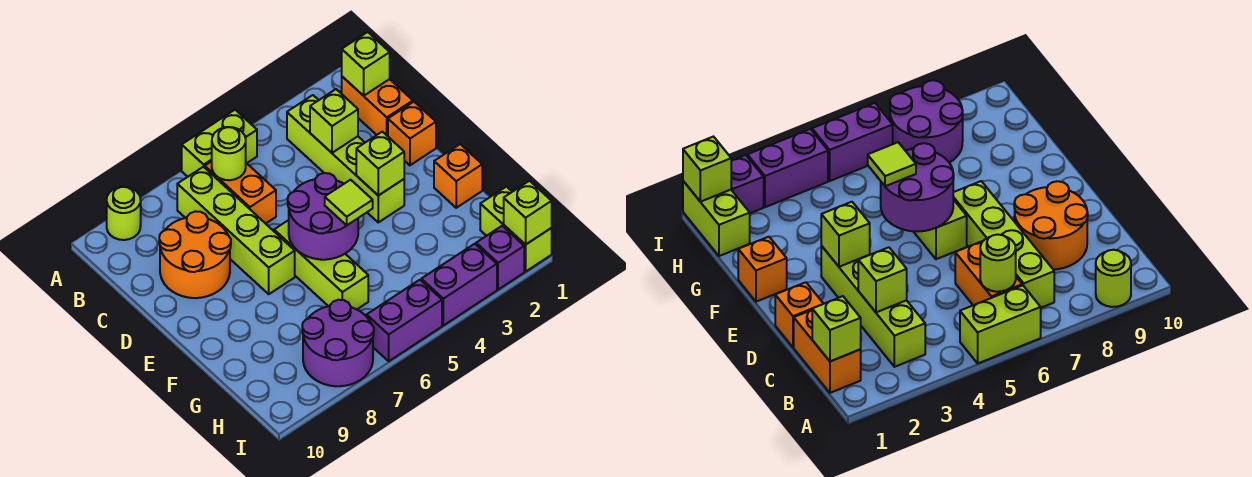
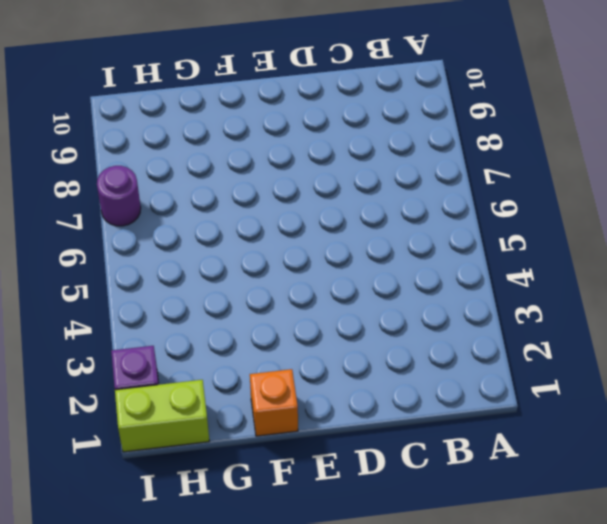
purple round brick I7 level 1 -> purple round brick H7:I8 level 1
none -> lime brick A5:A6 level 1
none -> lime round brick A9 level 1
none -> orange brick B1:C1 level 1

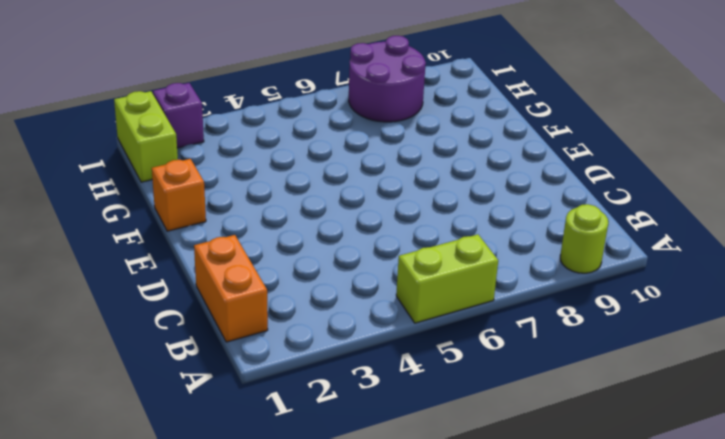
none -> lime brick B3:E3 level 1
none -> orange brick B6:C6 level 1
none -> lime brick B7:E7 level 1

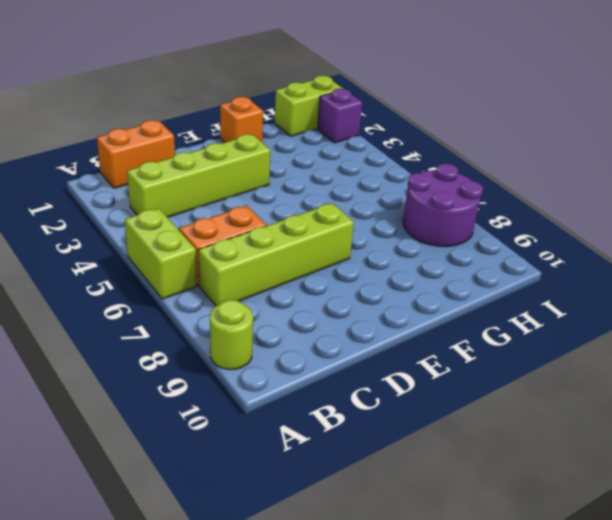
none -> orange round brick C8:D9 level 1
none -> orange brick D1 level 1
none -> lime brick E6:G6 level 1

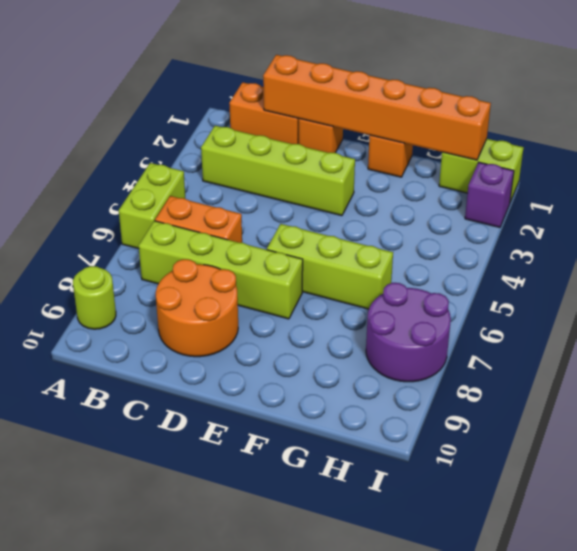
orange brick C1:H1 level 2 -> none
none -> purple brick I3:I4 level 1
none -> purple brick I5:I6 level 1
none -> lime brick B1 level 2

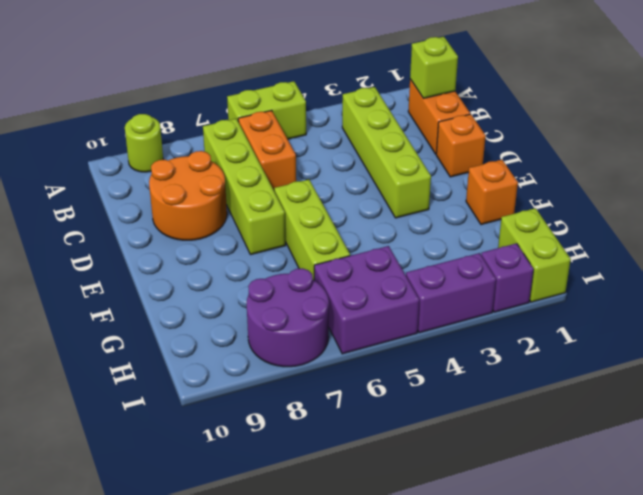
purple brick H5:I6 level 1 -> purple brick I5:I6 level 1
none -> lime round brick B6 level 2
none -> lime brick C3 level 2
none -> lime brick E3 level 2

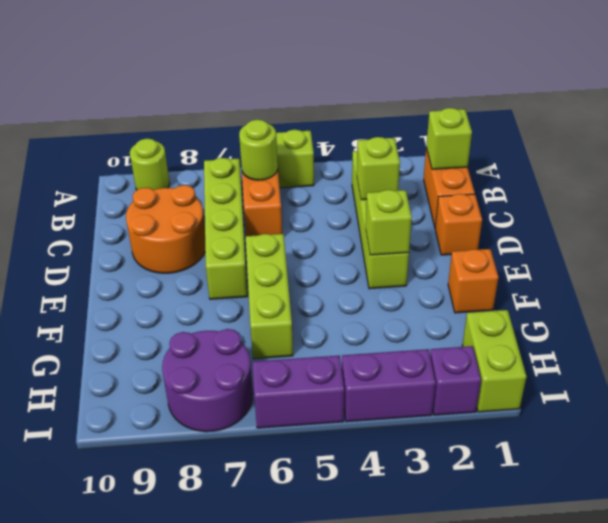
none -> purple round brick E5:F6 level 2
none -> lime brick I1 level 2
none -> lime tile F5 level 3

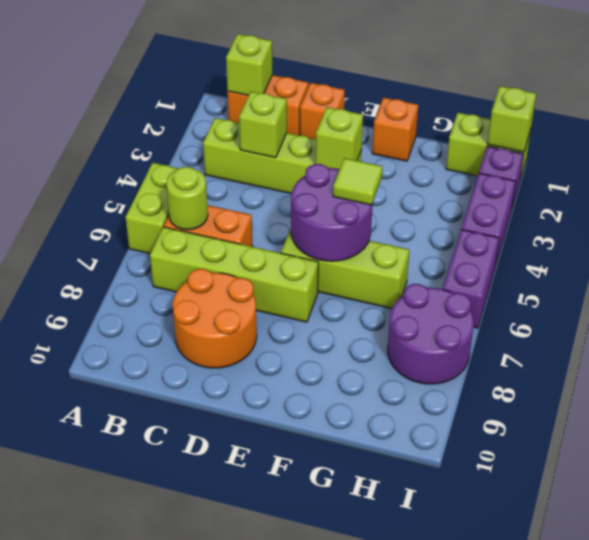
none -> lime round brick A9 level 1

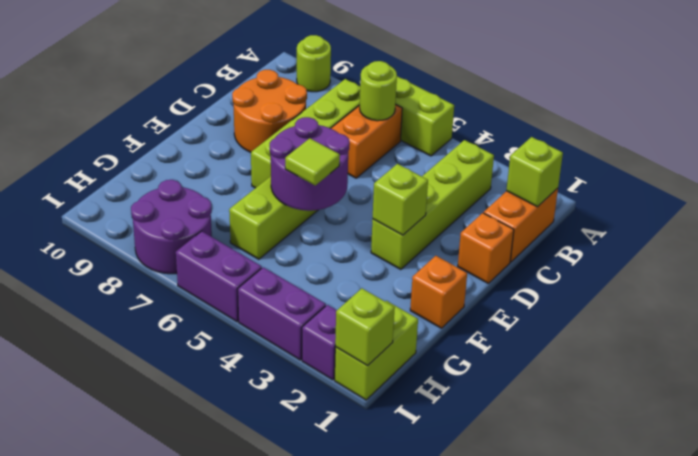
none -> lime brick C3 level 2

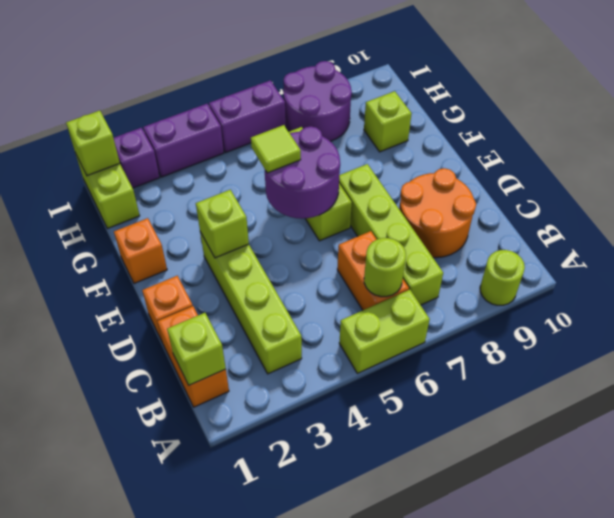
lime brick G9 level 1 -> lime brick C3 level 2

